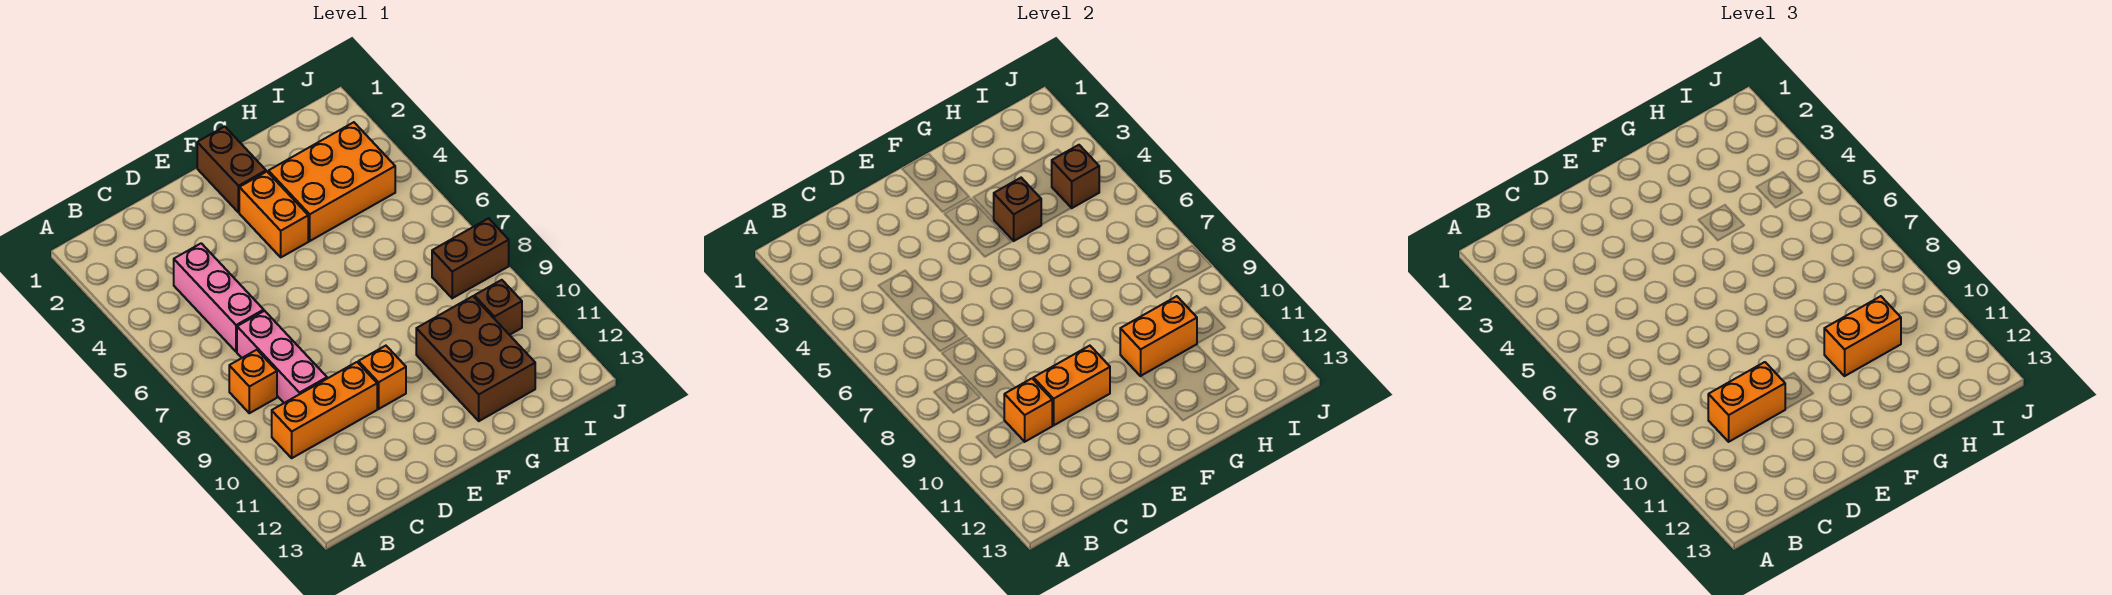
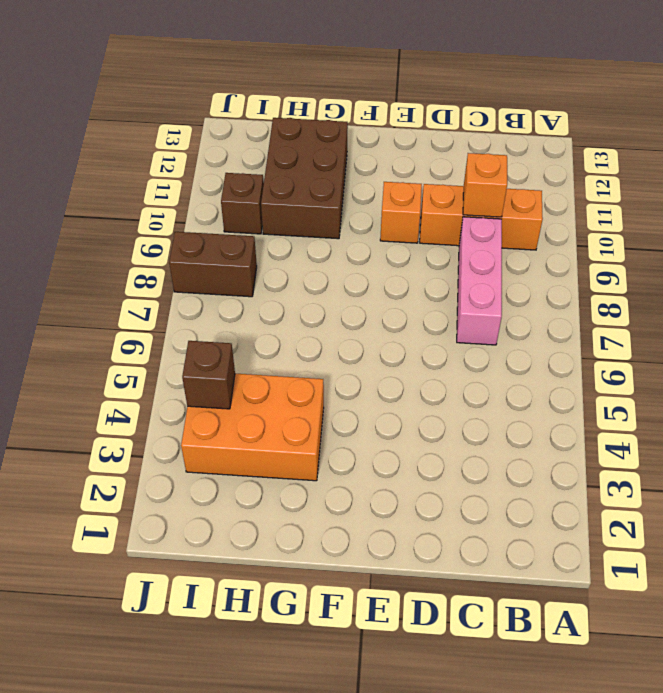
none -> orange brick B8 level 1
none -> pink brick C4:C6 level 1
none -> brown brick F1:F2 level 1

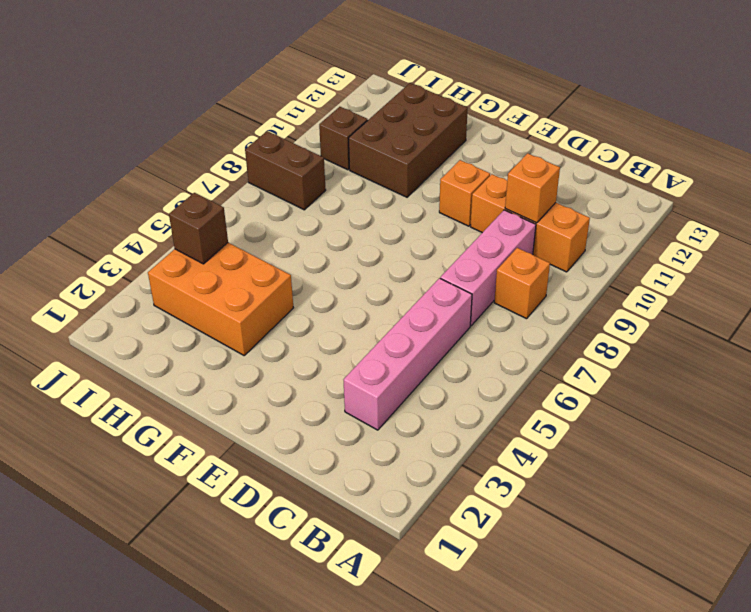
pink brick C3:C6 level 1 -> pink brick C4:C6 level 1
none -> brown brick F1:F2 level 1
none -> orange brick F3:F4 level 1
none -> orange brick D10:E10 level 2

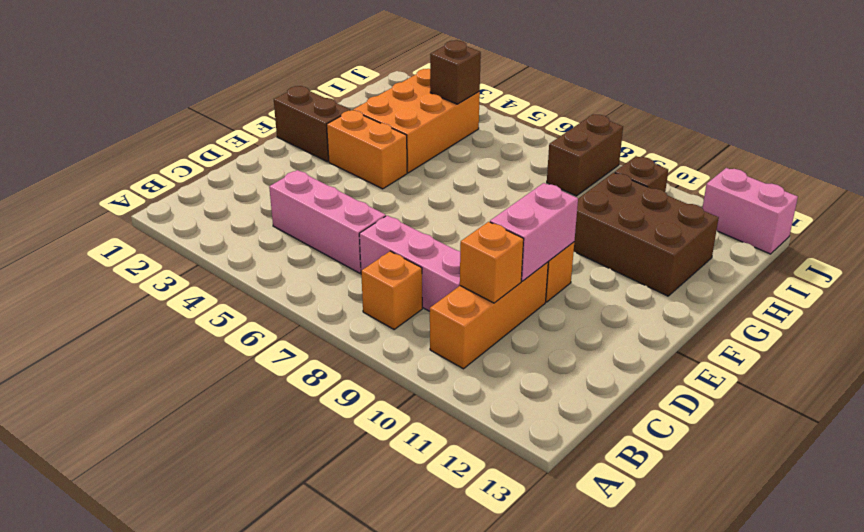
pink brick D10:E10 level 2 -> orange brick D10:E10 level 2
pink brick J12:J13 level 1 -> none
none -> brown brick G4 level 2
none -> orange brick G10:H10 level 2
none -> orange brick C10:D10 level 3

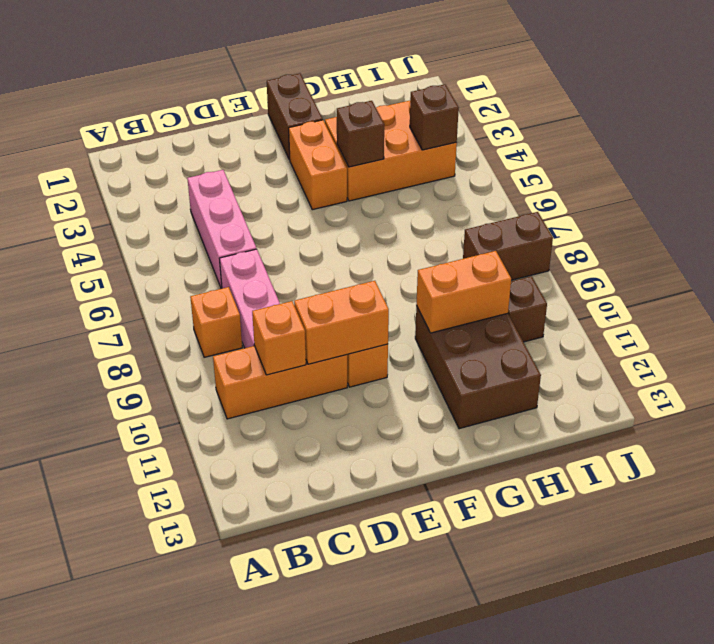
none -> orange brick C10:D10 level 3
none -> orange brick G10:H10 level 3

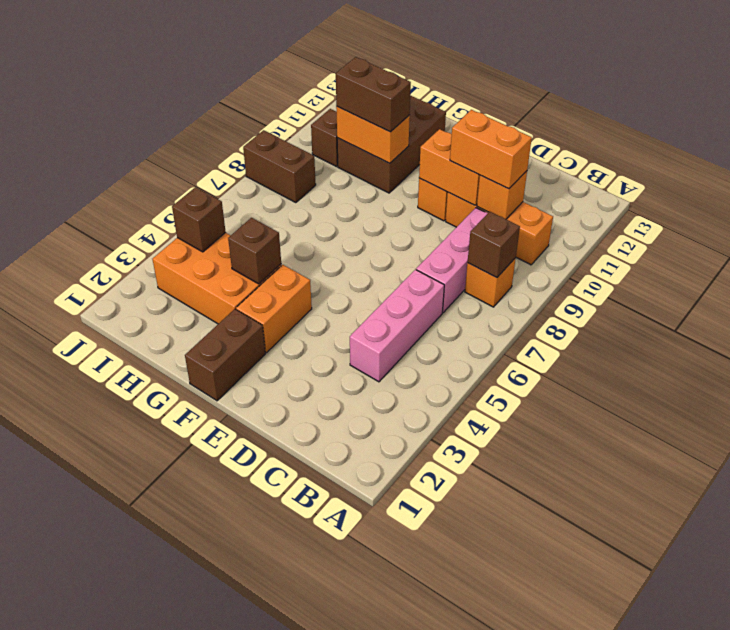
brown brick B8 level 2 -> none
brown brick G10:H10 level 3 -> orange brick G10:H10 level 3

